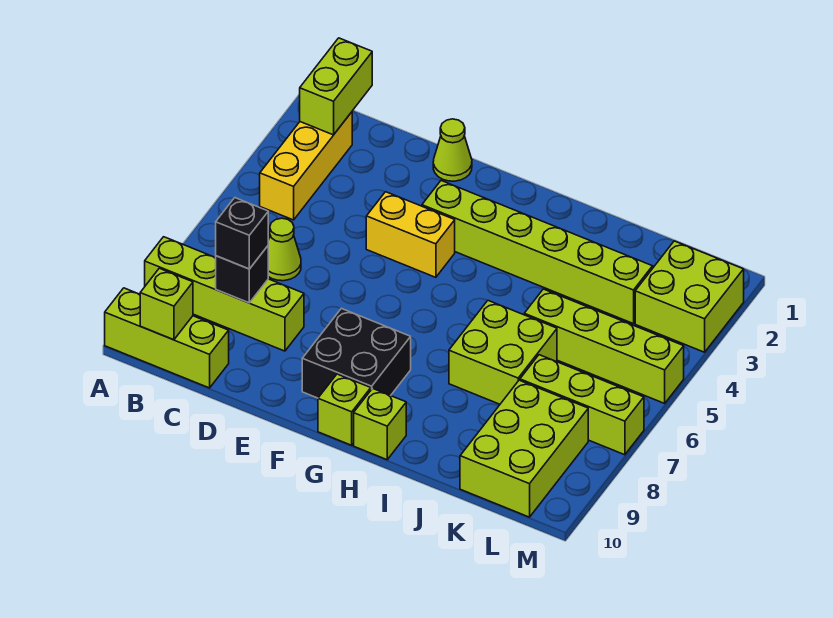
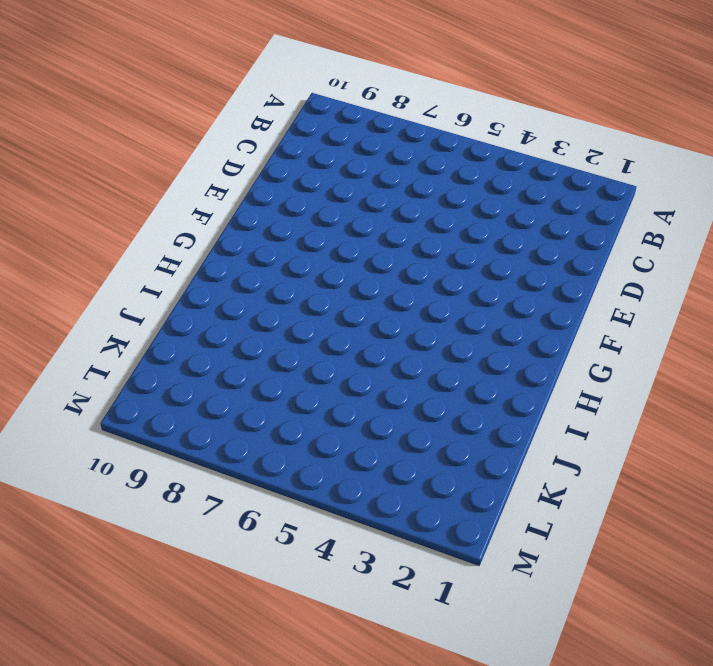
none -> lime brick A8:D8 level 1
none -> lime brick A10:C10 level 1
none -> yellow brick B2:B4 level 1

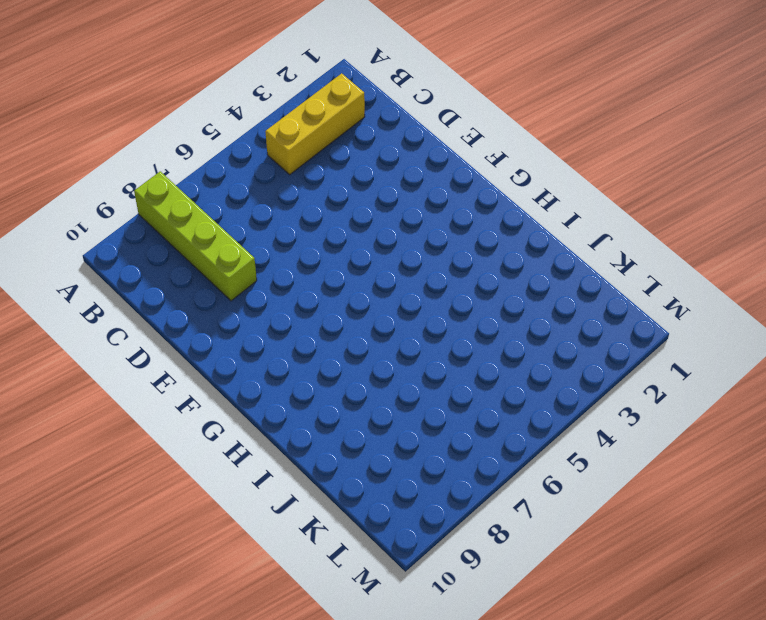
none -> lime brick A10:C10 level 1
none -> lime cone C6 level 1
none -> lime cone E1 level 1

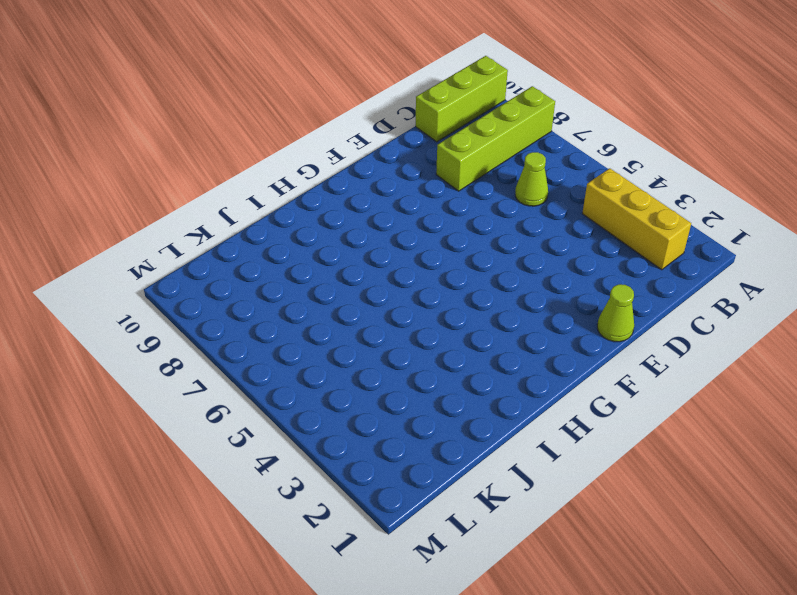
none -> yellow brick E4:F4 level 1
none -> lime brick F3:K3 level 1
none -> black brick F8:G9 level 1

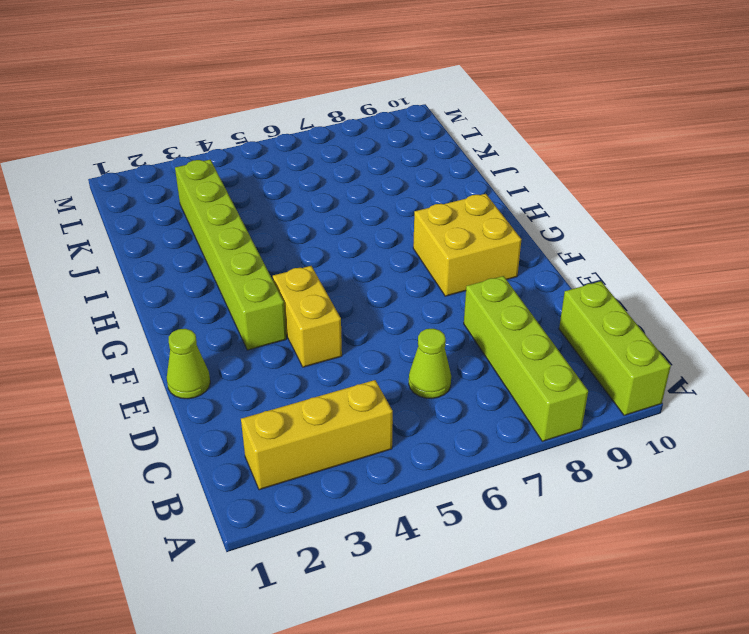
yellow brick F8:G9 level 1 -> black brick F8:G9 level 1
none -> lime brick G10 level 1
none -> lime brick H10 level 1
none -> lime brick I6:J7 level 1

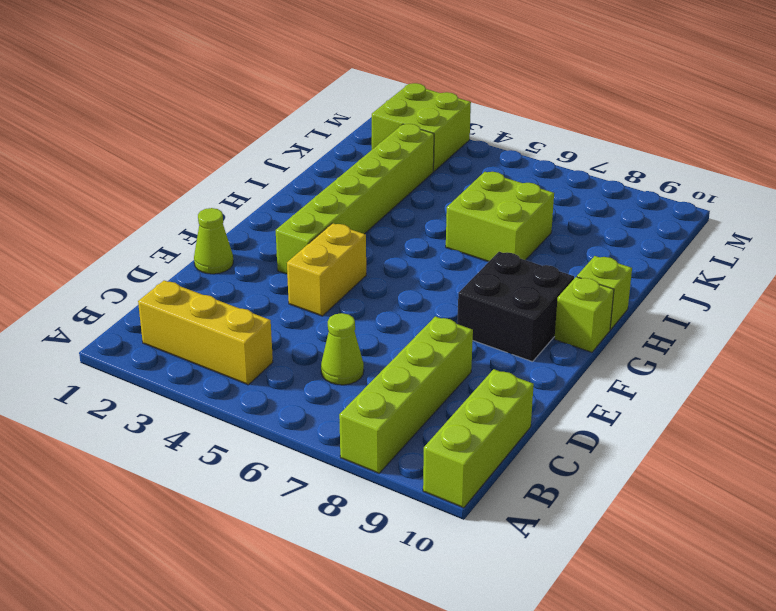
none -> lime brick J5:M5 level 1
none -> lime brick K7:M7 level 1
none -> lime brick K8:L10 level 1

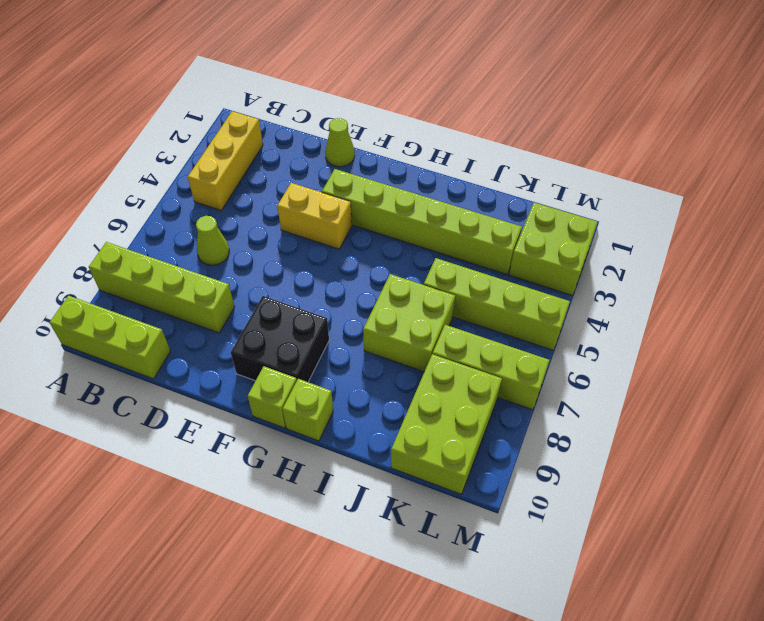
none -> lime brick B1:B2 level 2
none -> lime brick B10 level 2
none -> black brick C8 level 2

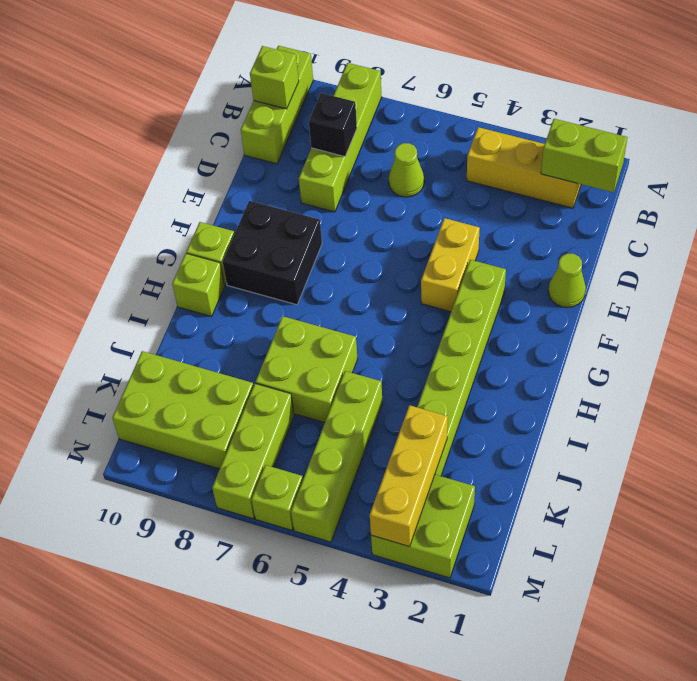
yellow brick K3:M3 level 2 -> none
lime brick M6 level 1 -> none
none -> black brick C8 level 3

